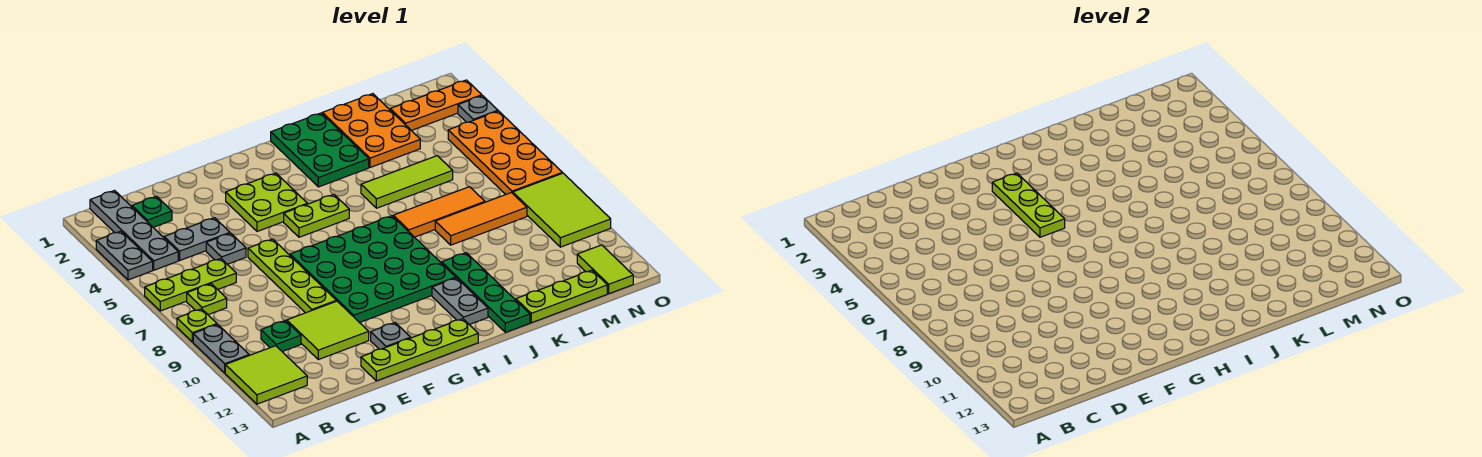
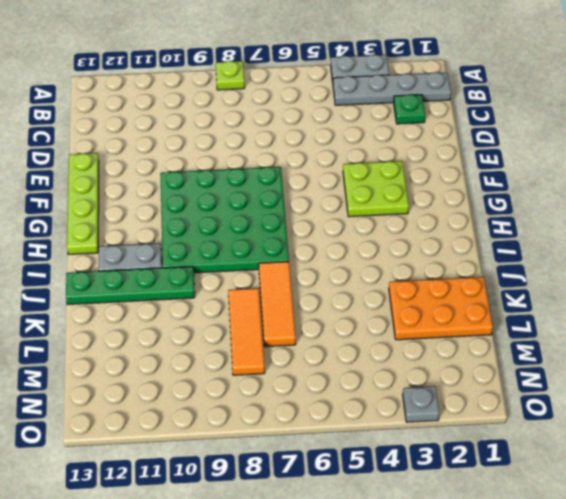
none -> lime plate A6:C6 level 1
none -> grey plate A9:A10 level 1
none -> lime tile A11:B12 level 1
none -> lime plate B7 level 1

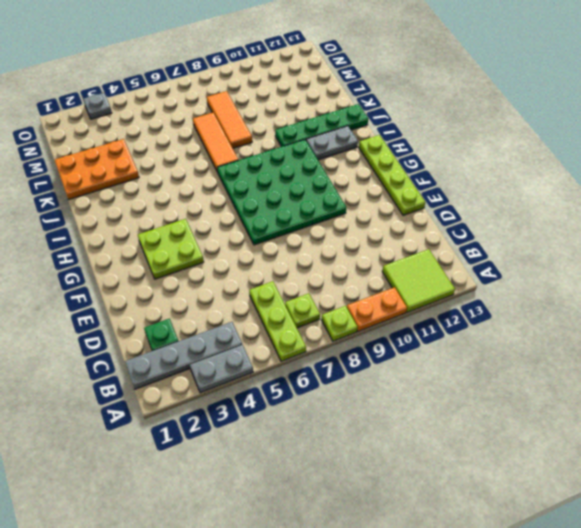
orange plate A9:A10 level 1 -> grey plate A9:A10 level 1
none -> grey plate C4:D4 level 1
none -> green plate C10 level 1
none -> grey plate D5 level 1
none -> lime tile D10:E11 level 1

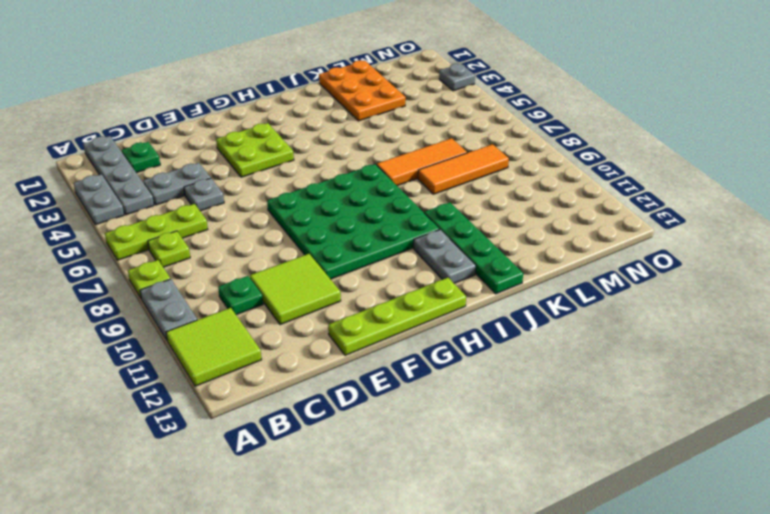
none -> lime plate E6:E9 level 1
none -> grey plate F12 level 1
none -> lime plate G5:H5 level 1
none -> green plate I1:J3 level 1

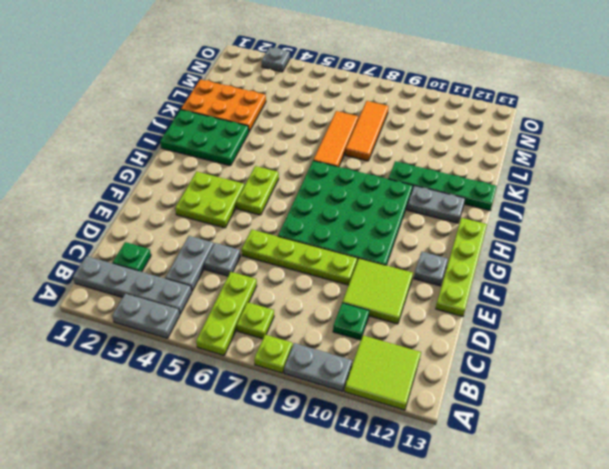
none -> lime tile J5:L5 level 1
none -> lime plate K13:M13 level 1
none -> orange plate M2:O2 level 1
none -> orange plate N4:O7 level 1

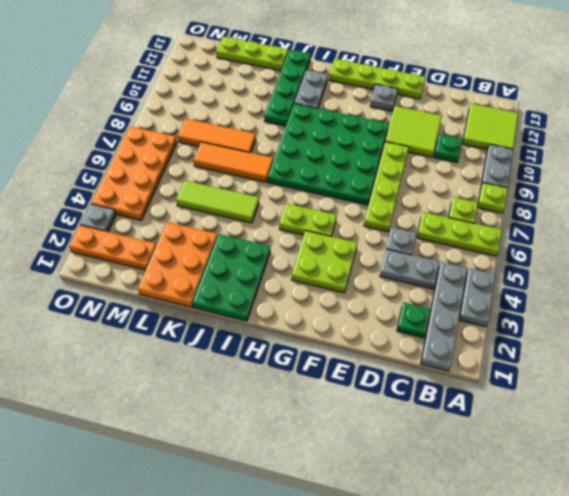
none -> lime tile N8:O10 level 1
none -> lime tile N12:N13 level 1
none -> lime plate G3:G5 level 2

